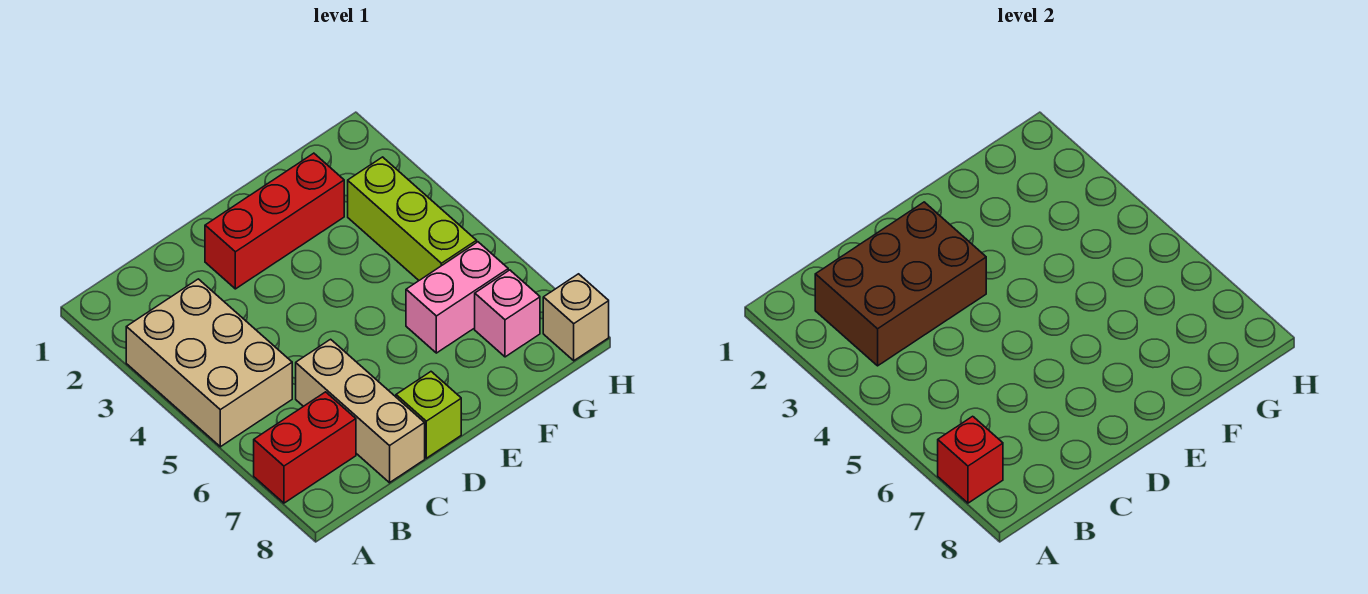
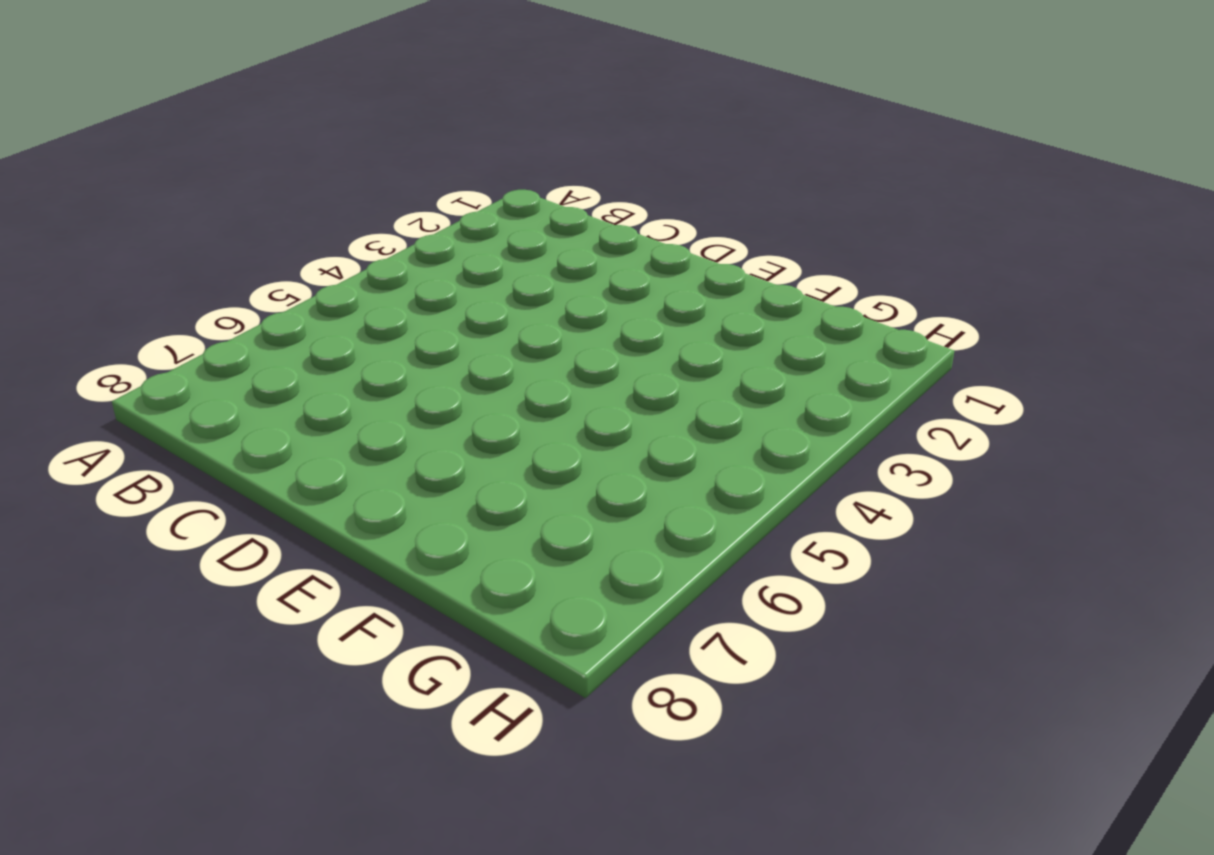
none -> tan brick A3:B5 level 1
none -> red brick A7:B7 level 1

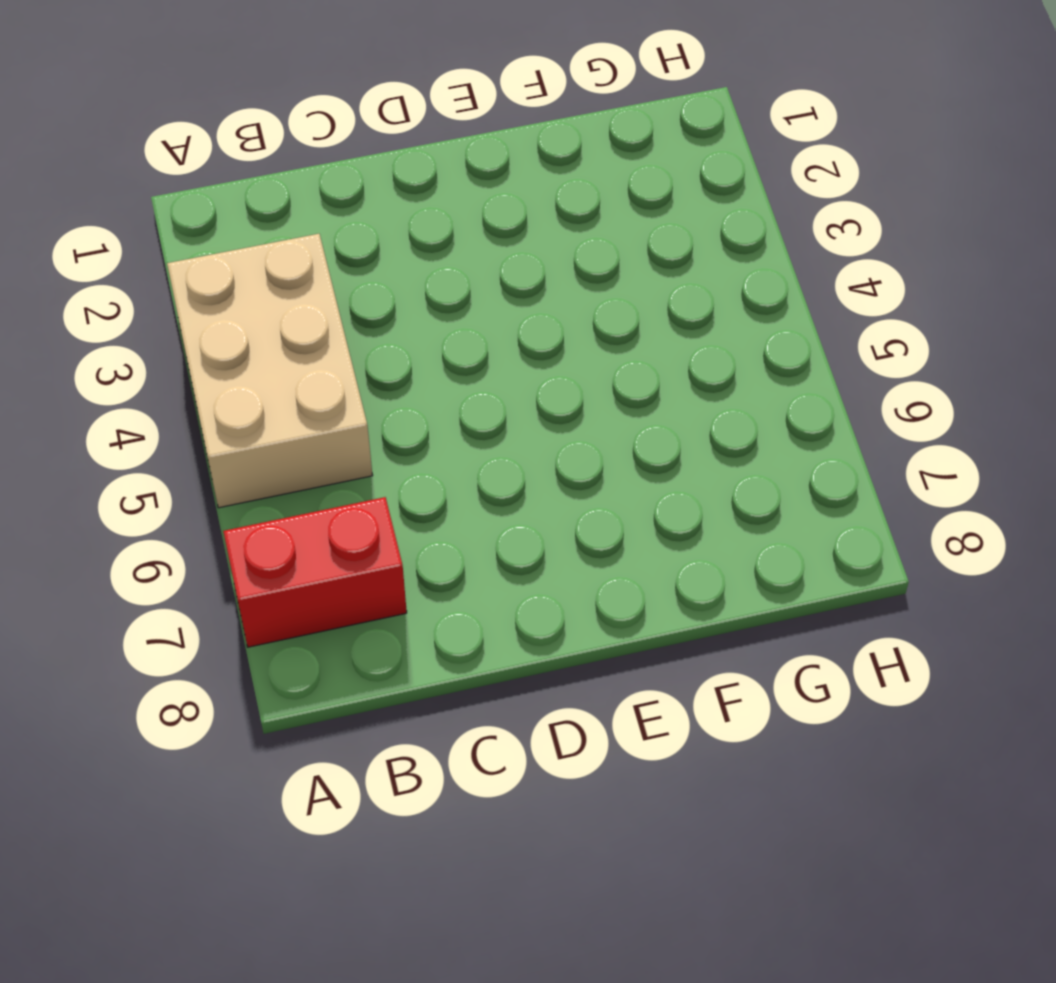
none -> tan brick C6:C8 level 1
none -> red brick D2:F2 level 1

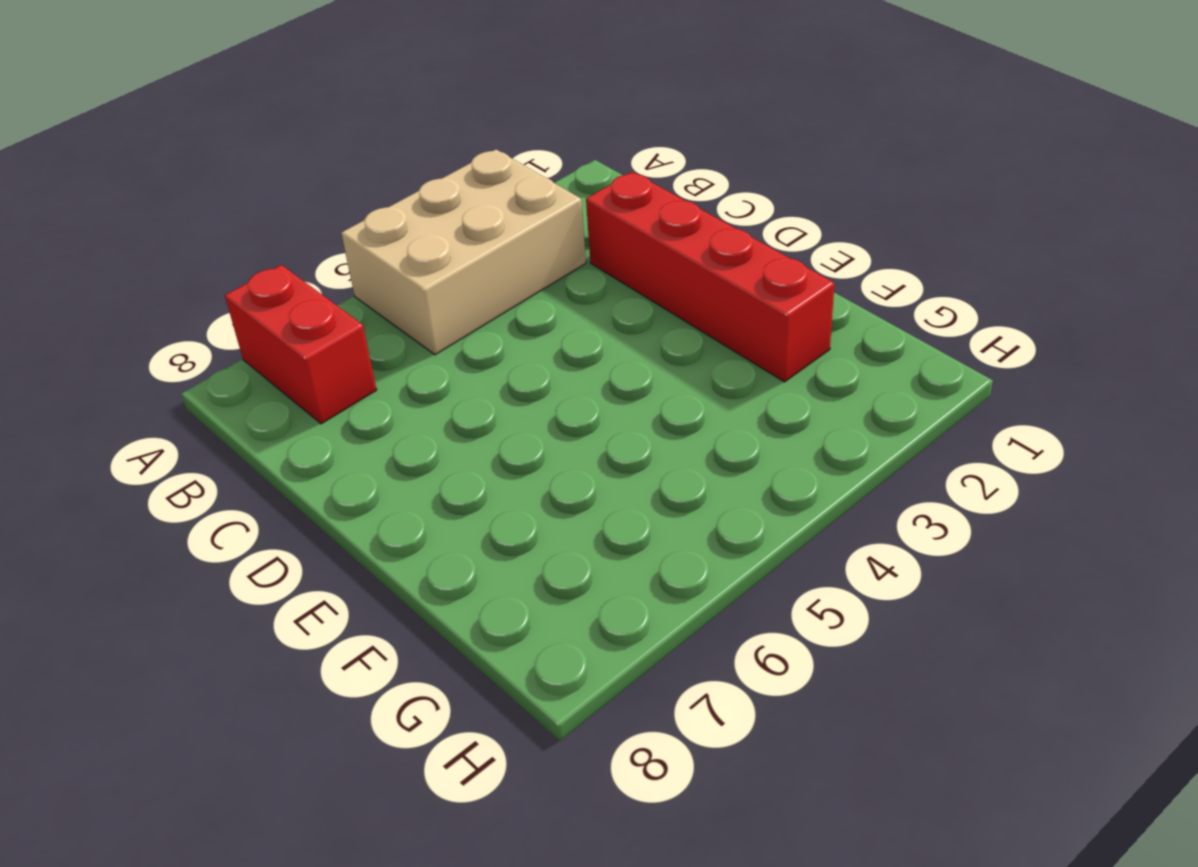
red brick C2:F2 level 1 -> red brick D2:F2 level 1
none -> tan brick C6:C8 level 1
none -> lime brick D8 level 1

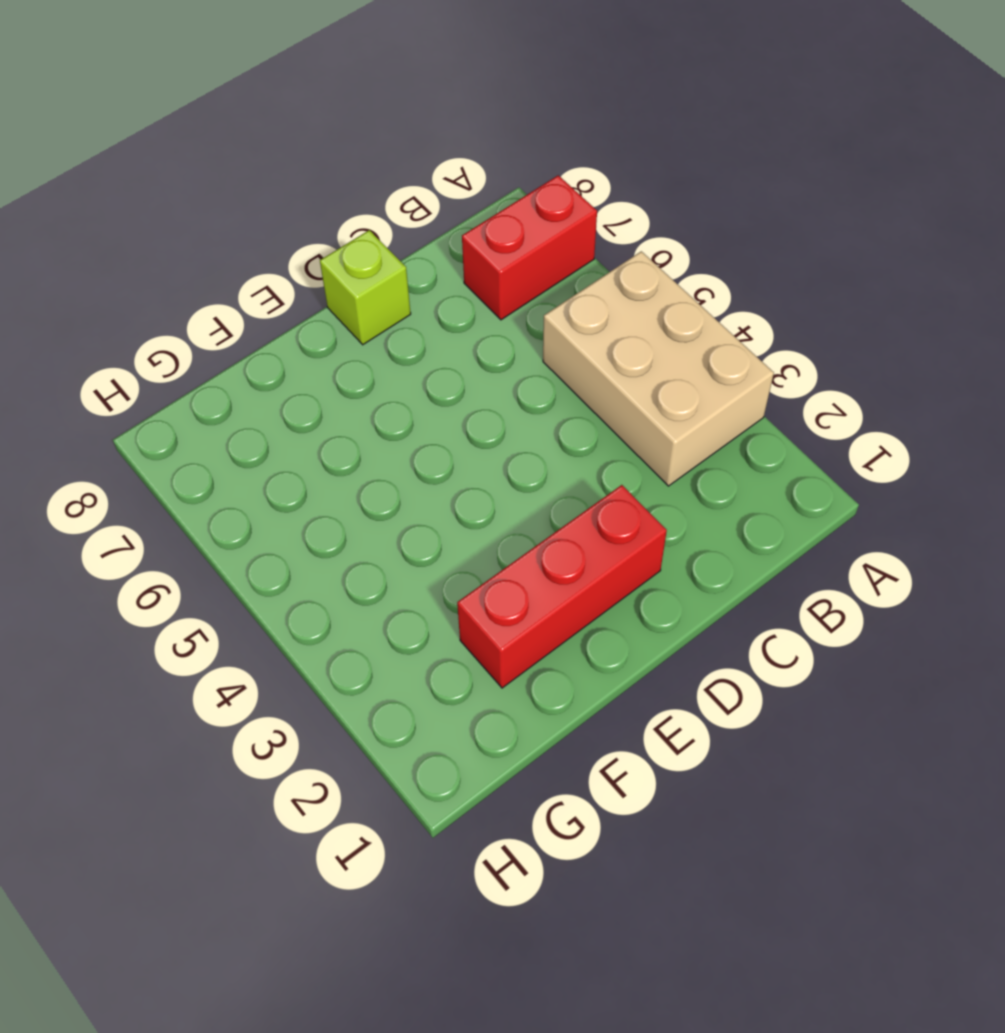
none -> tan brick C6:C8 level 1
none -> pink brick F6:G6 level 1

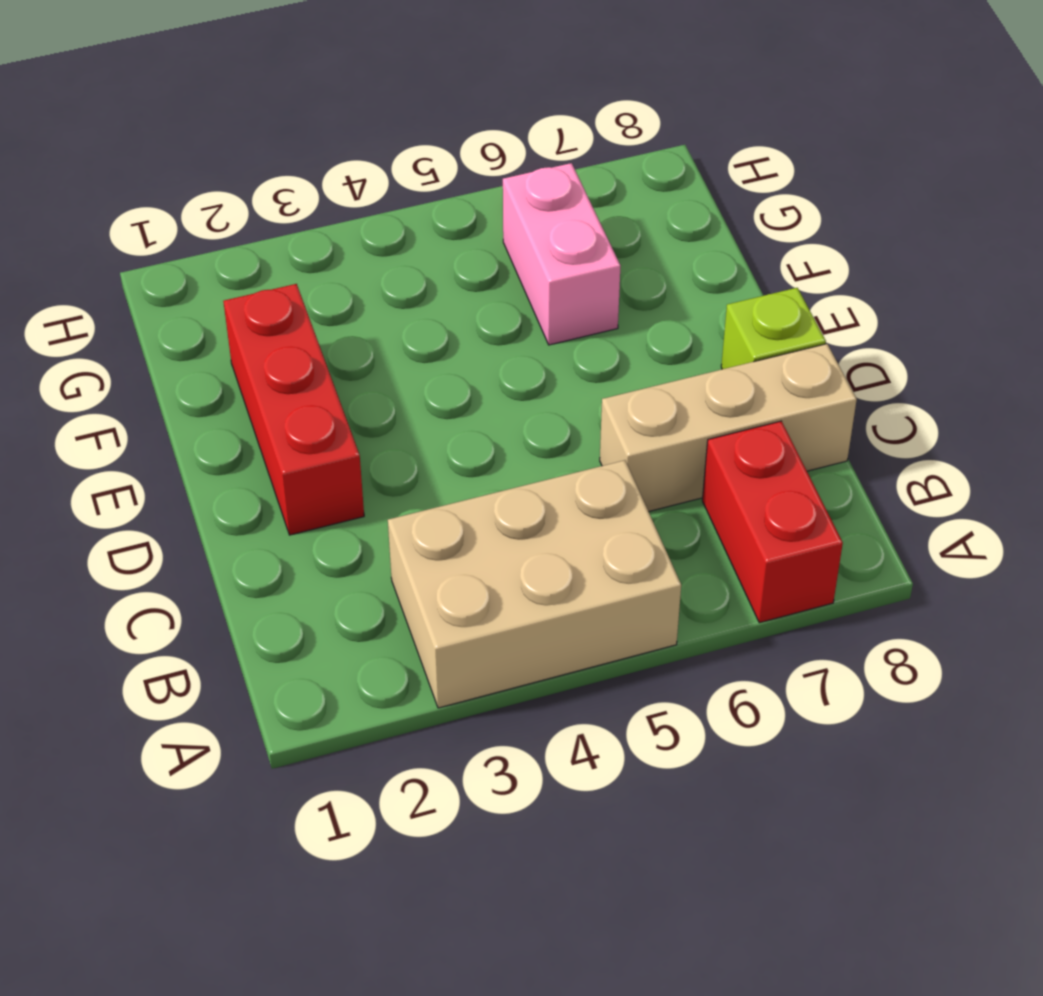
none -> lime brick G3:G5 level 1
none -> pink brick G7 level 1

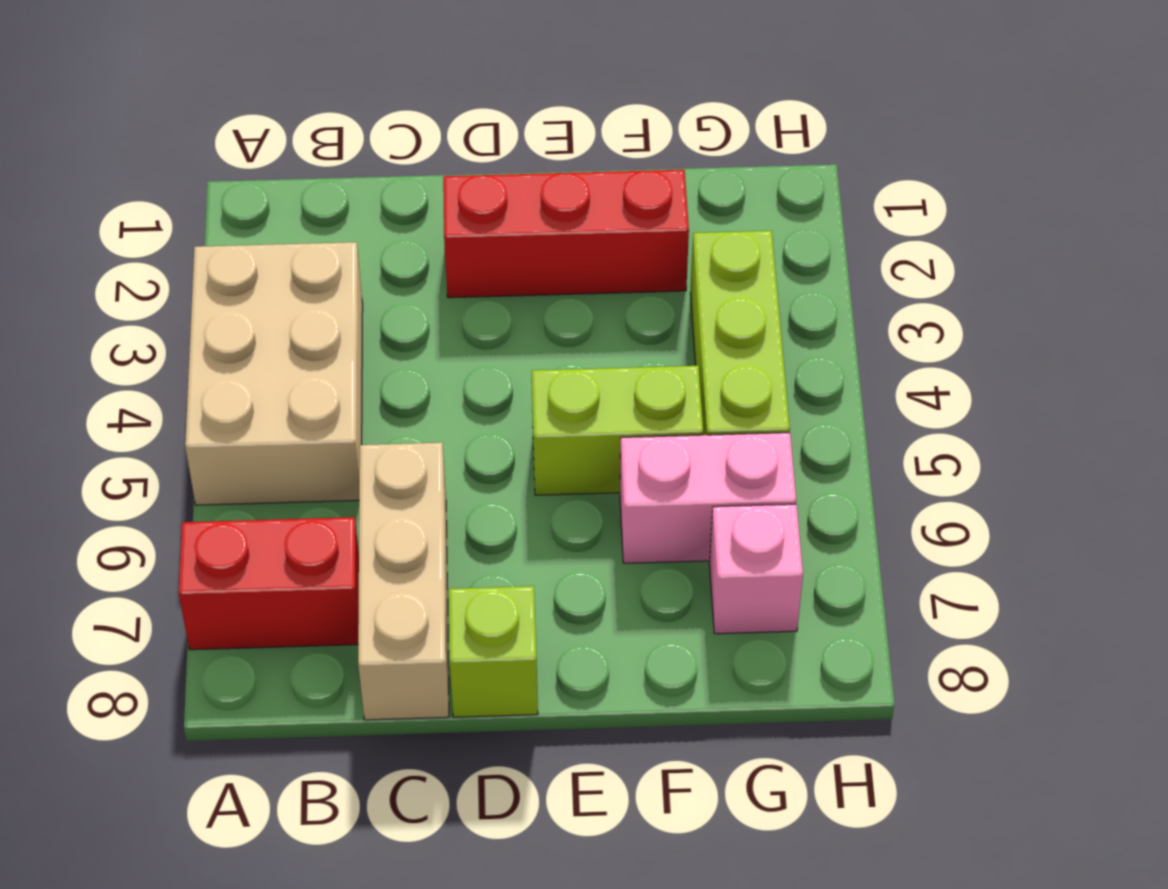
lime brick E5:F5 level 1 -> none
none -> tan brick H8 level 1
none -> red brick A7 level 2

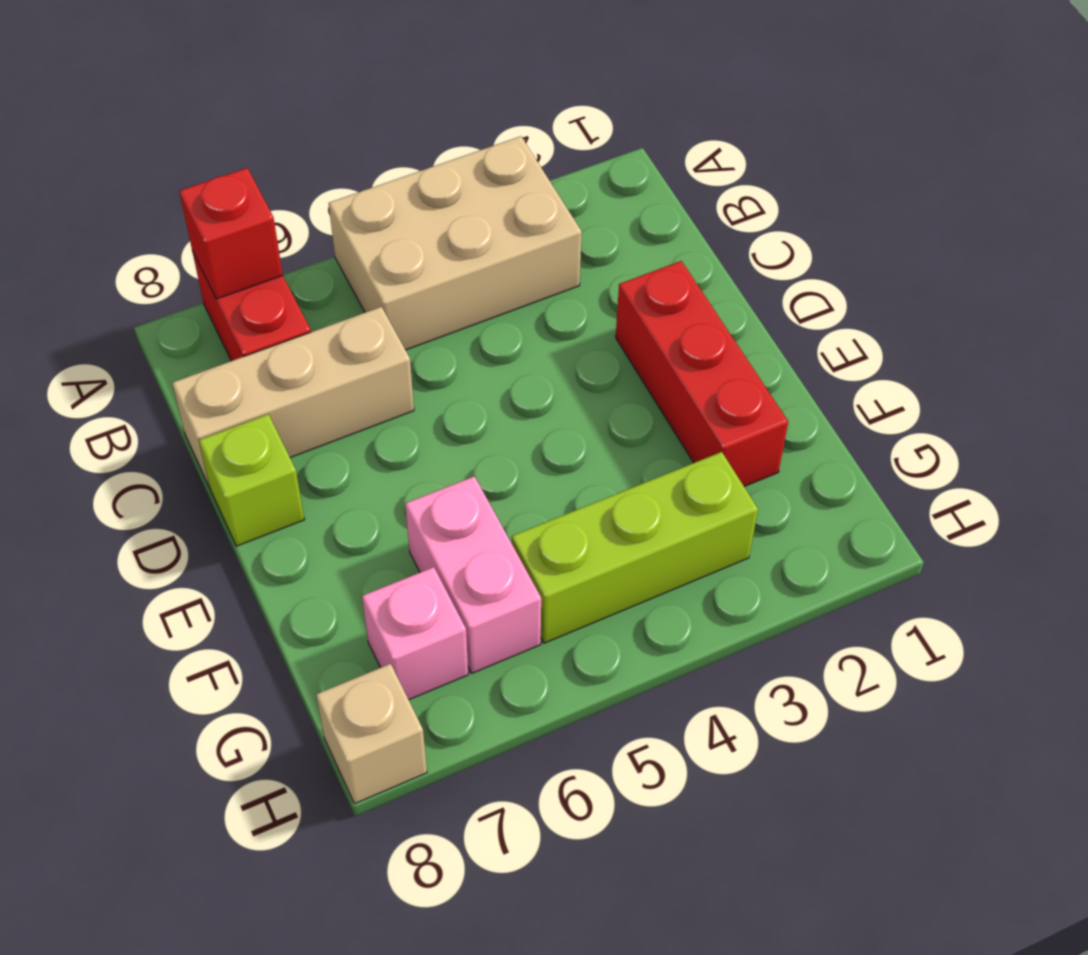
none -> brown brick B2:D3 level 2

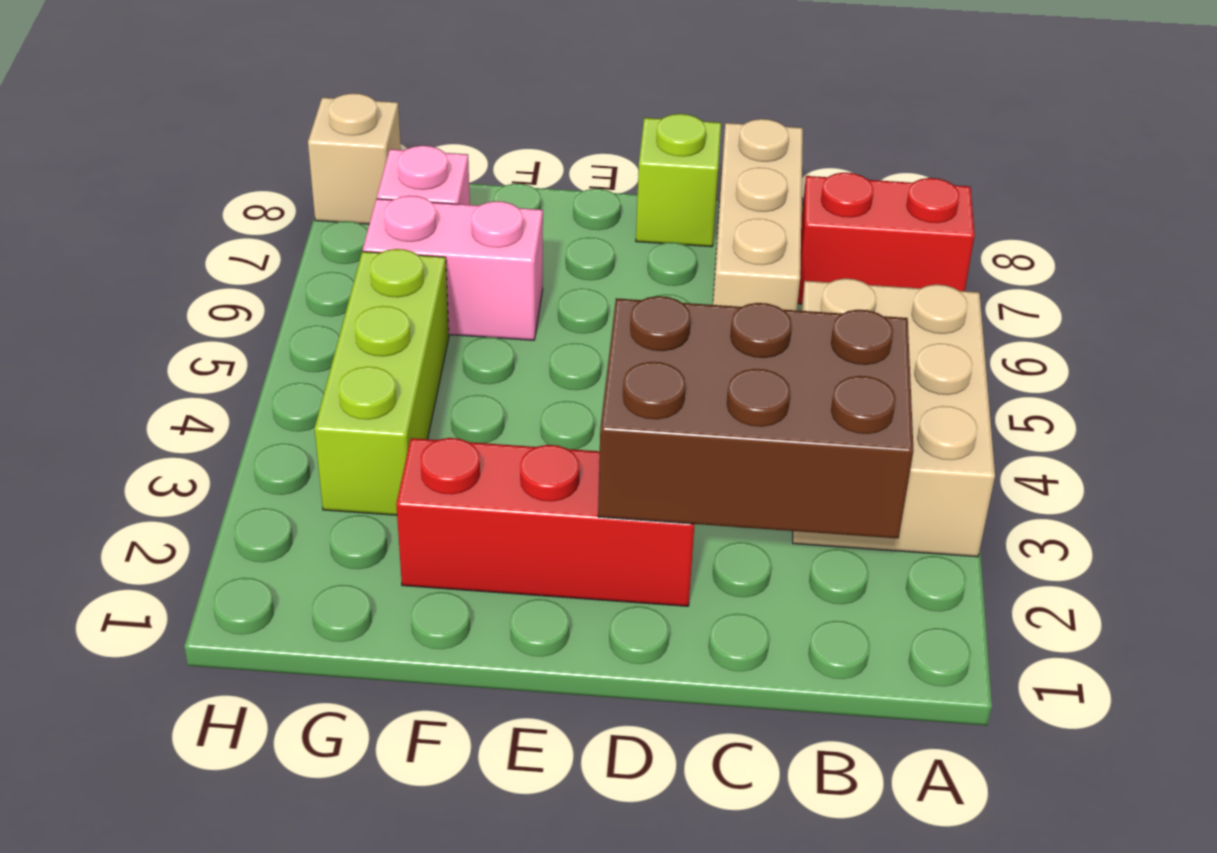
none -> red brick A7 level 2

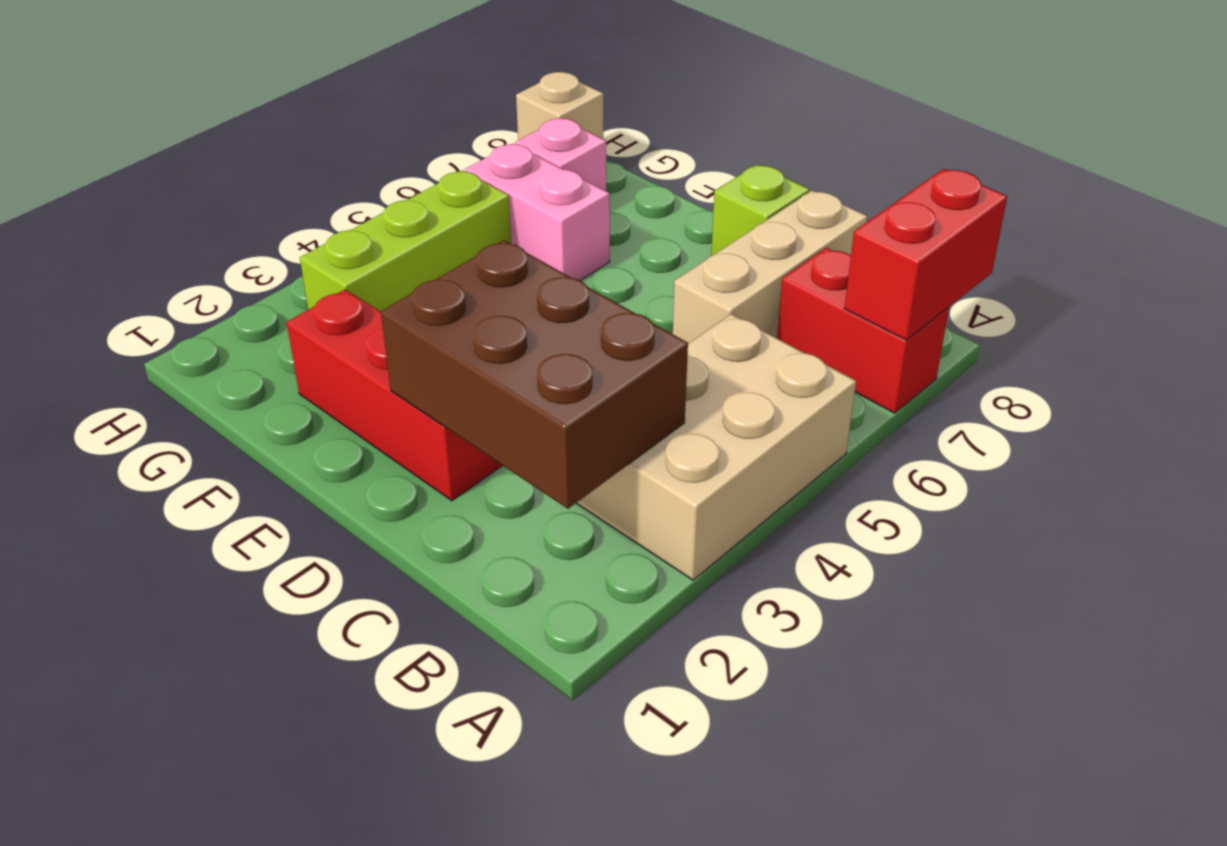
red brick A7:A8 level 2 -> red brick A7 level 2

